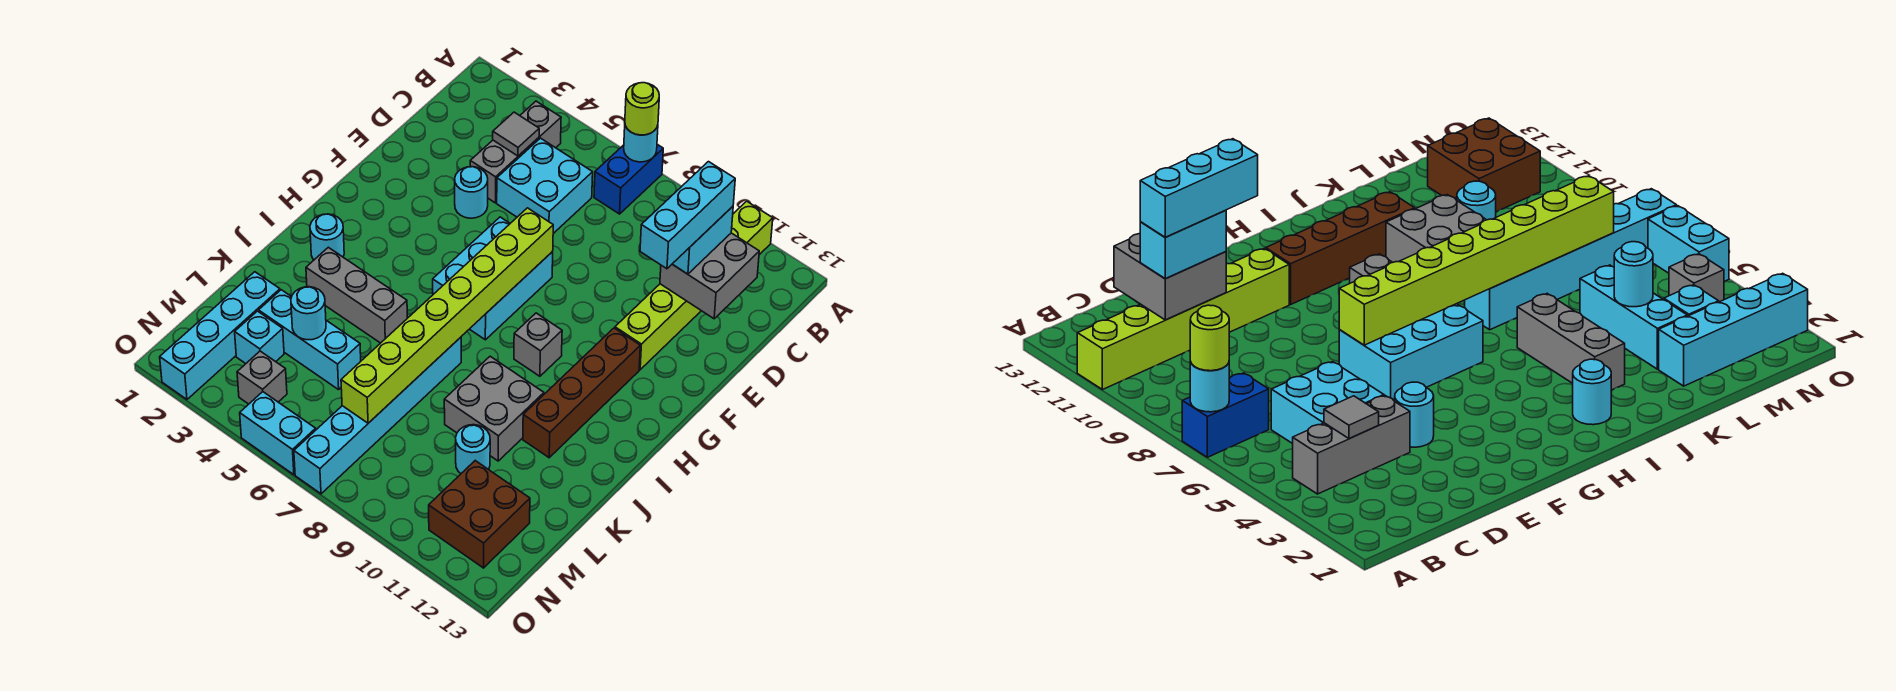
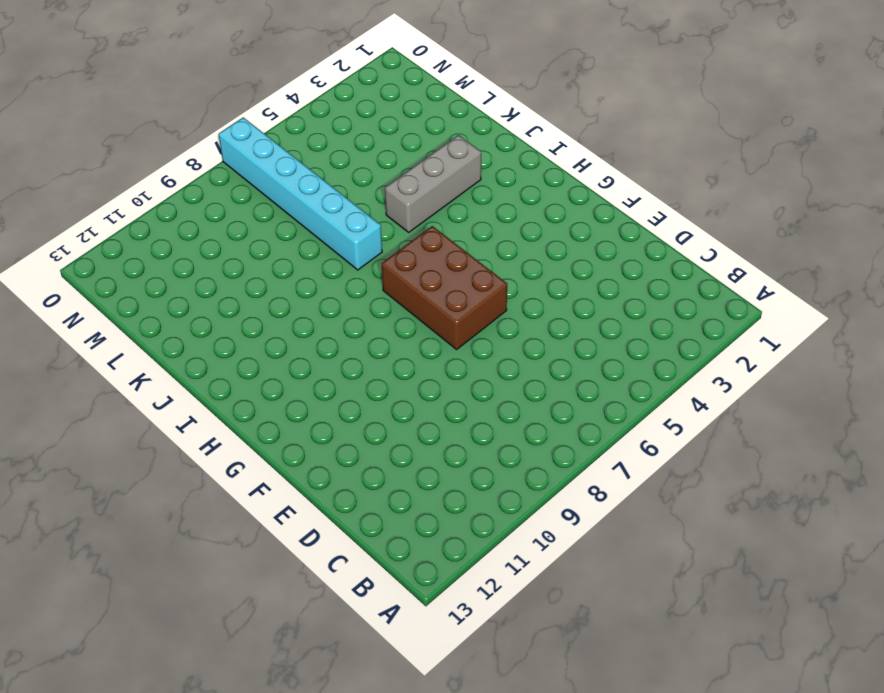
brown brick F6:H7 level 1 -> cyan brick F6:H7 level 1
none -> blue brick A7:B7 level 1
none -> lime brick A11:F11 level 1
none -> grey brick B4:D4 level 1

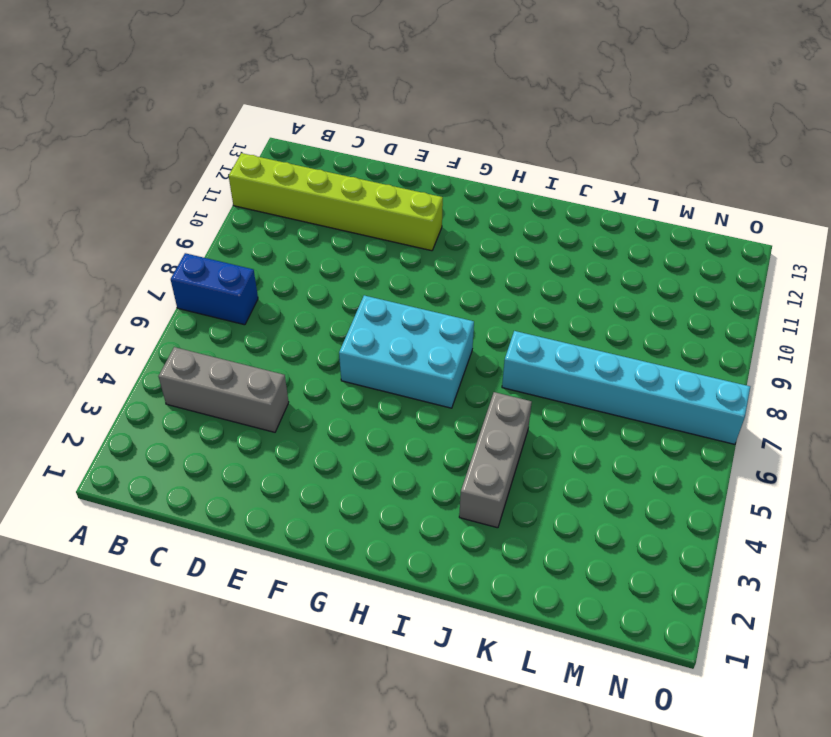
none -> cyan brick C5:D6 level 1
none -> cyan round brick E4 level 1
none -> brown brick G11:J11 level 1

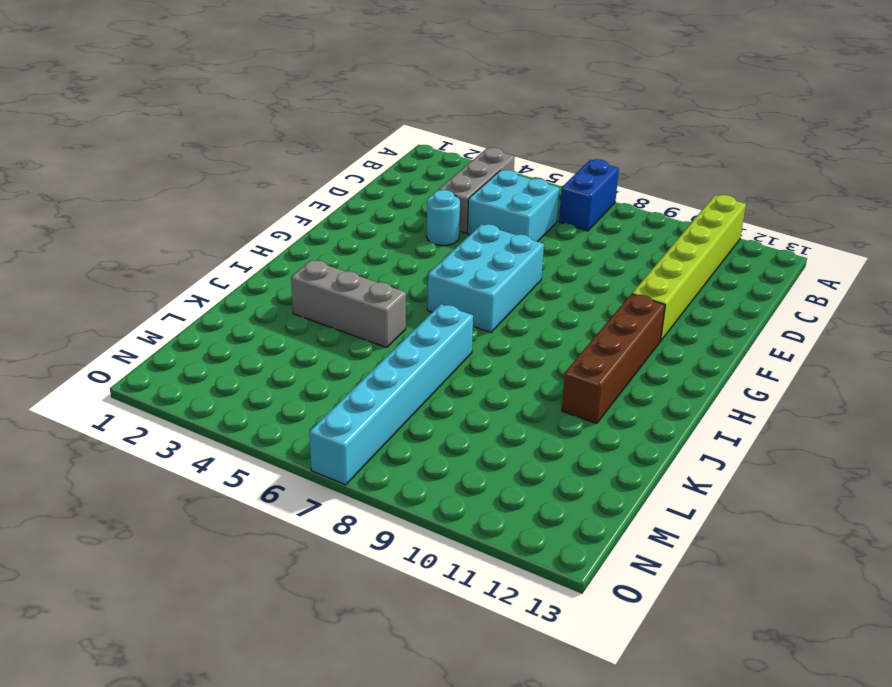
none -> grey brick H9 level 1
none -> cyan round brick I2 level 1
none -> grey brick J9:K10 level 1

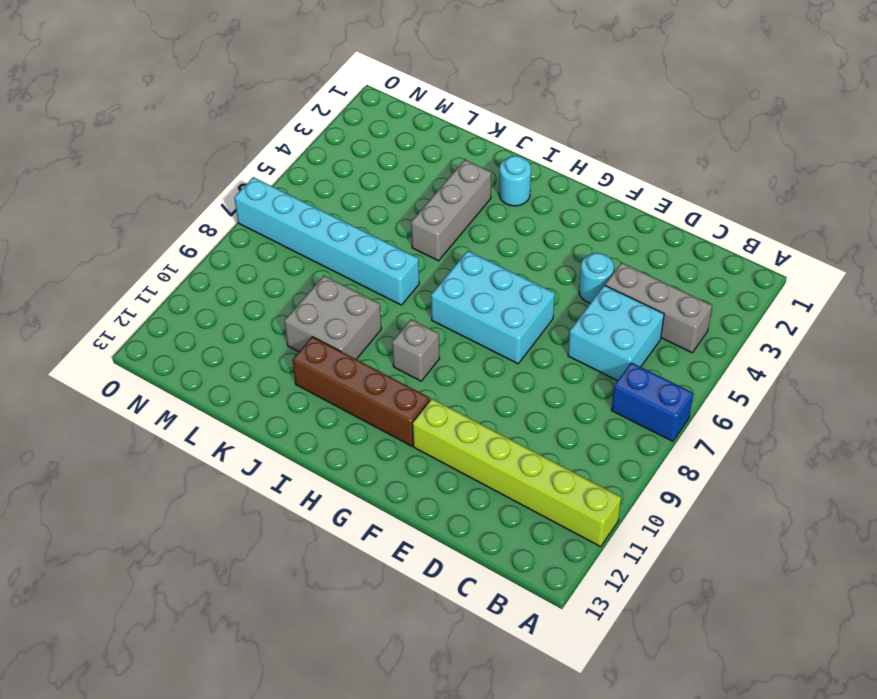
none -> cyan brick L2:O2 level 1
none -> cyan brick L3:L5 level 1
none -> cyan round brick L10 level 1

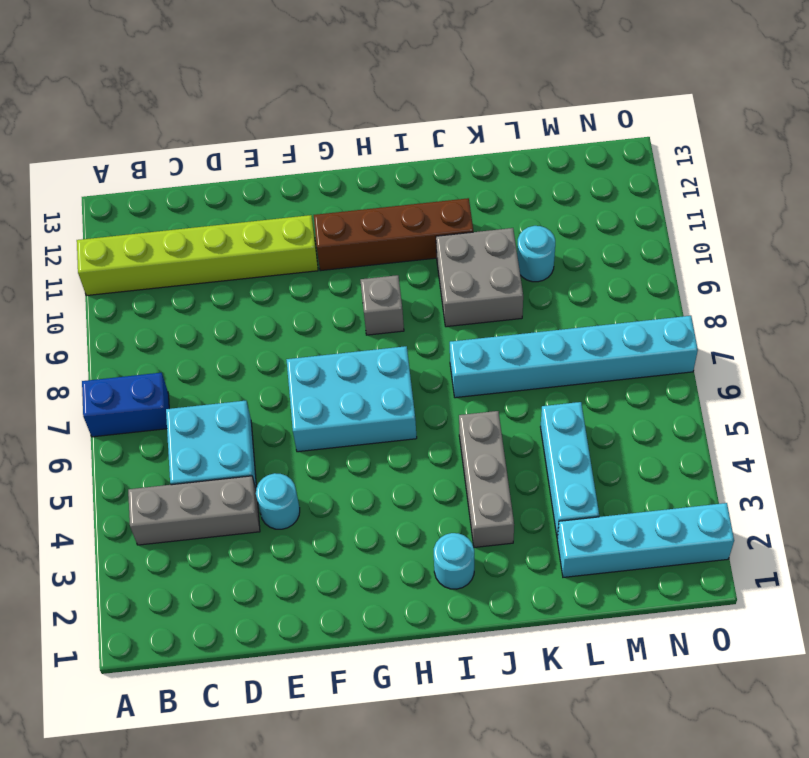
none -> cyan brick M3 level 1
none -> brown brick M11:N12 level 1
none -> grey brick N4 level 1

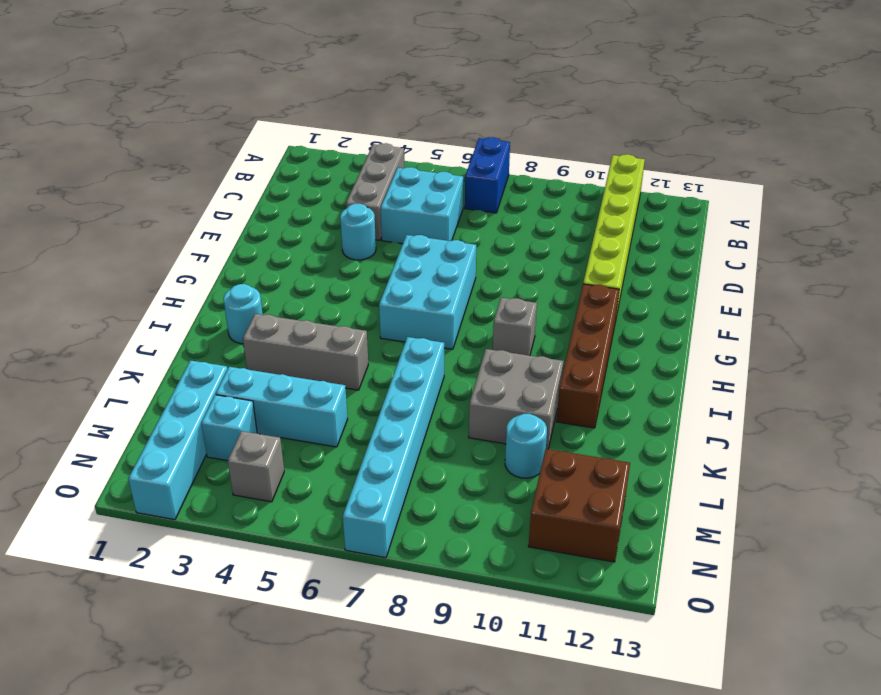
none -> cyan brick O5:O6 level 1
none -> cyan round brick A7 level 2
none -> grey tile C4 level 2

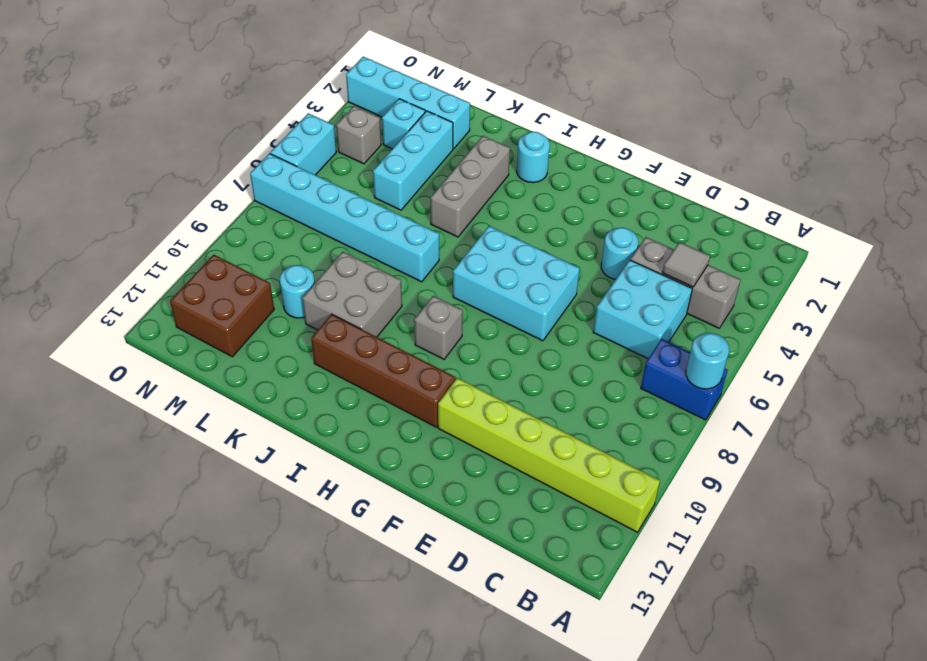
none -> grey brick C11:D12 level 2
none -> lime brick F7:M7 level 2
none -> cyan round brick L4 level 2

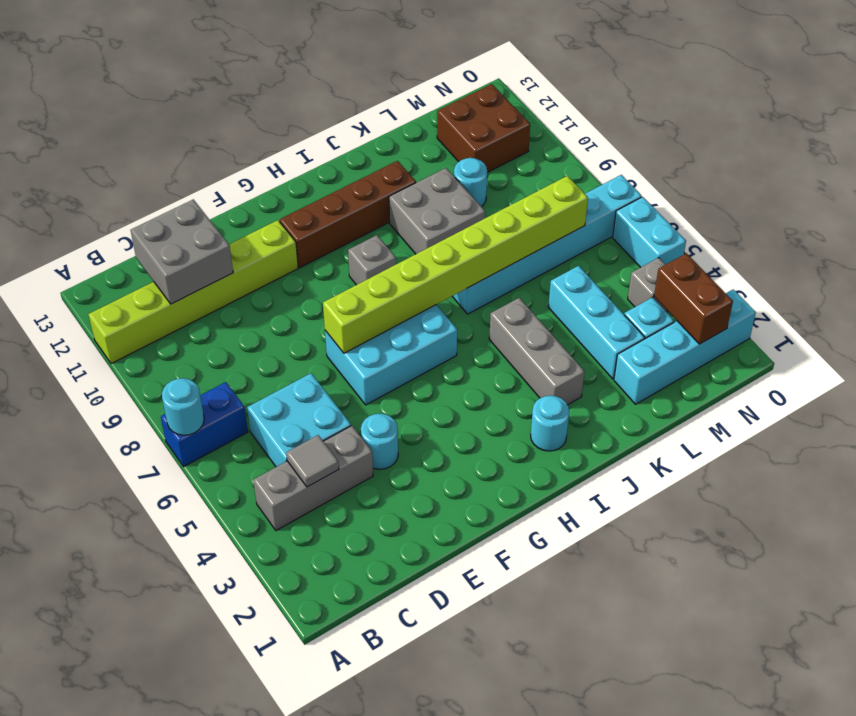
brown brick N2:N3 level 2 -> none
none -> cyan round brick L4 level 2
none -> lime round brick A7 level 3
none -> cyan brick C11:D11 level 3

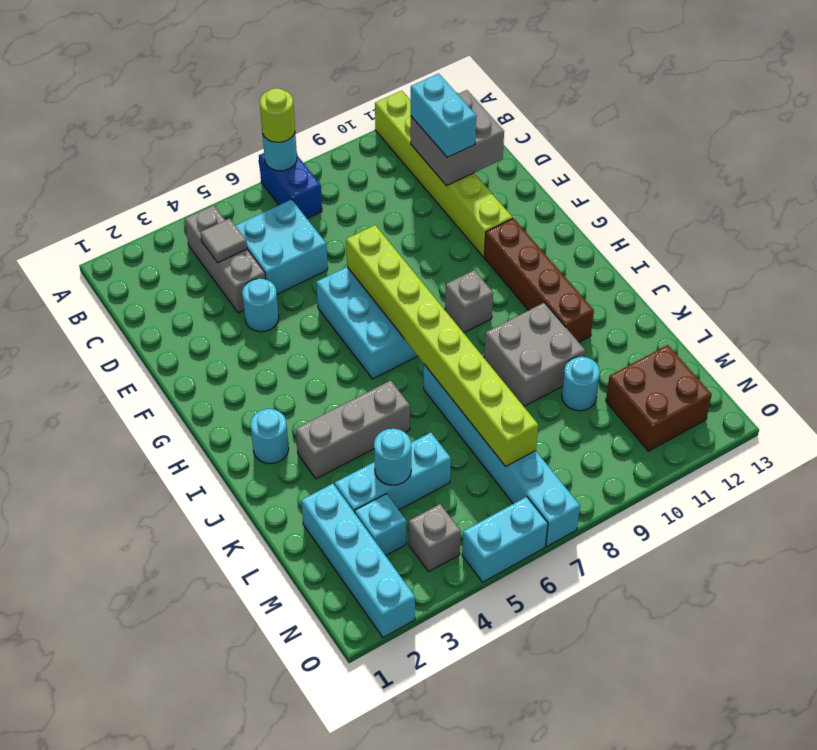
none -> cyan brick C11:E11 level 4

